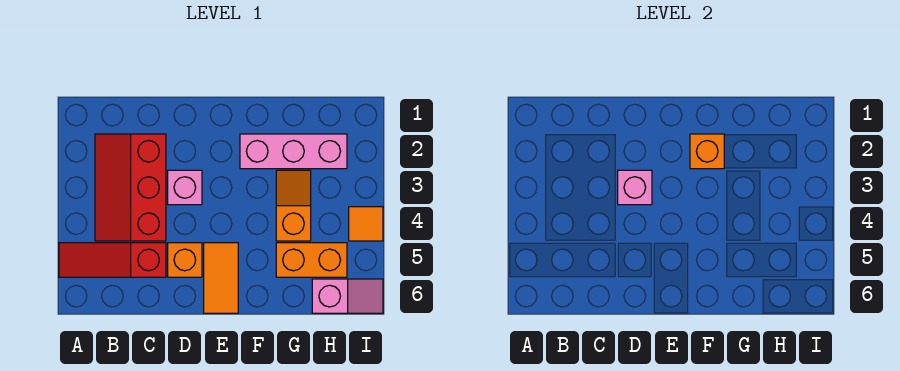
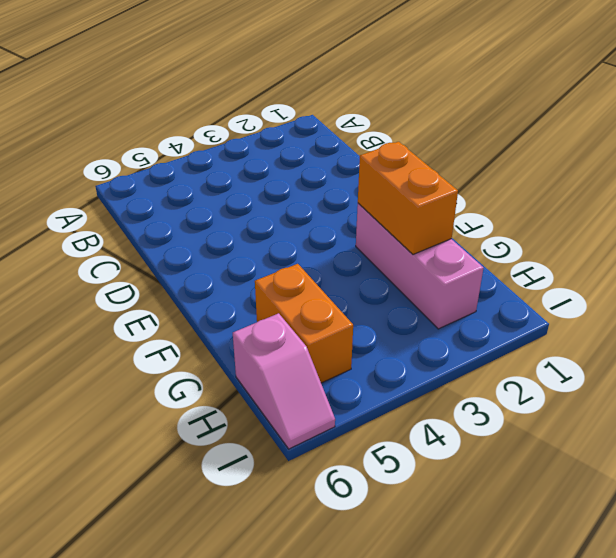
orange brick F2:G2 level 2 -> orange brick F2 level 2
none -> red slope A5:C5 level 1 top C
none -> red slope B2:C4 level 1 top C
none -> pink brick D3 level 1

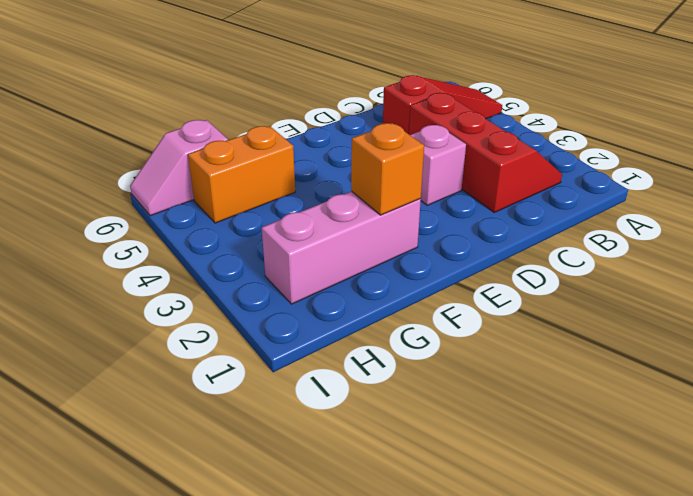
none -> orange brick D5 level 1
none -> orange tile E5:E6 level 1
none -> orange slope G3:G4 level 1 top 4

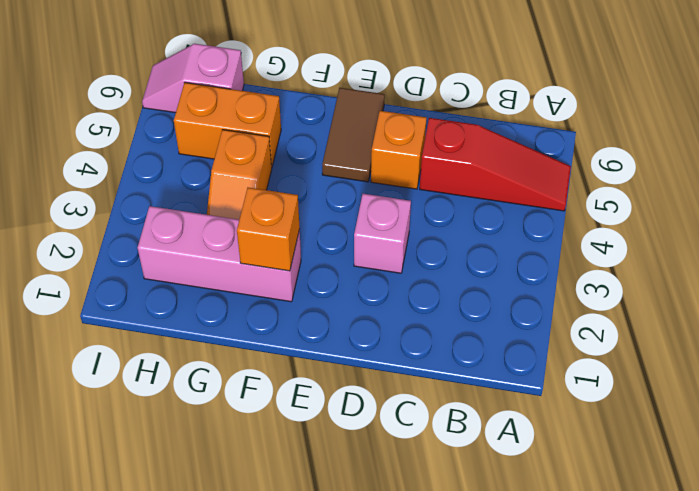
brown tile E5:E6 level 1 -> orange tile E5:E6 level 1
none -> red slope B2:C4 level 1 top C
none -> orange tile I4 level 1
none -> pink brick D3 level 2

